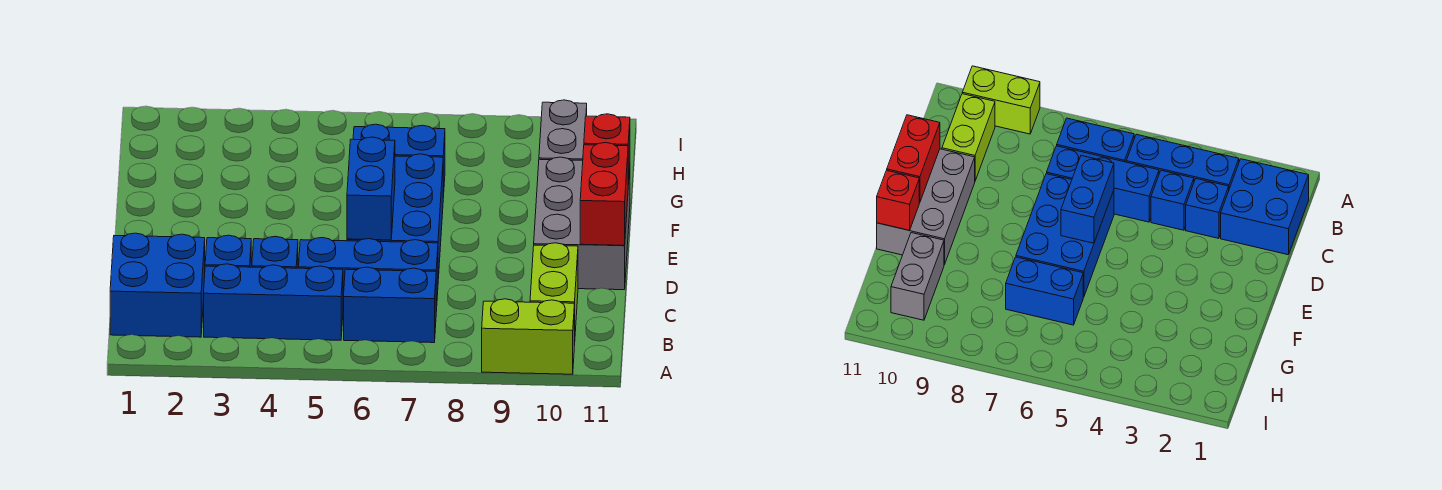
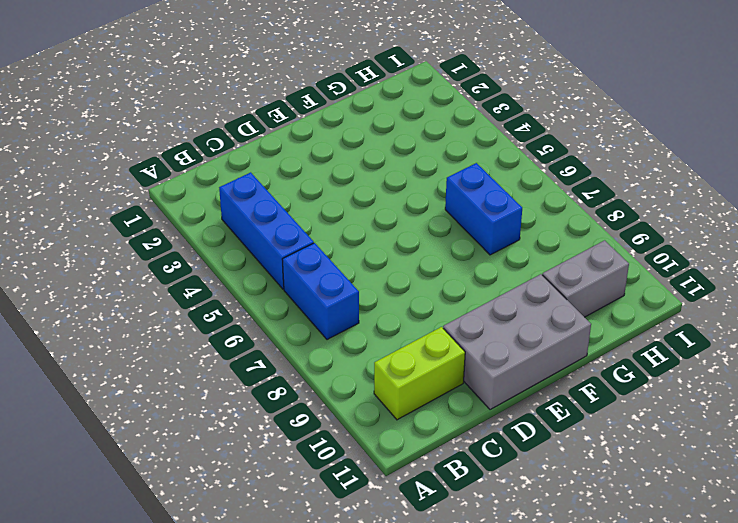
none -> lime brick A9:A10 level 1
none -> blue brick B1:C2 level 1
none -> blue brick C3 level 1

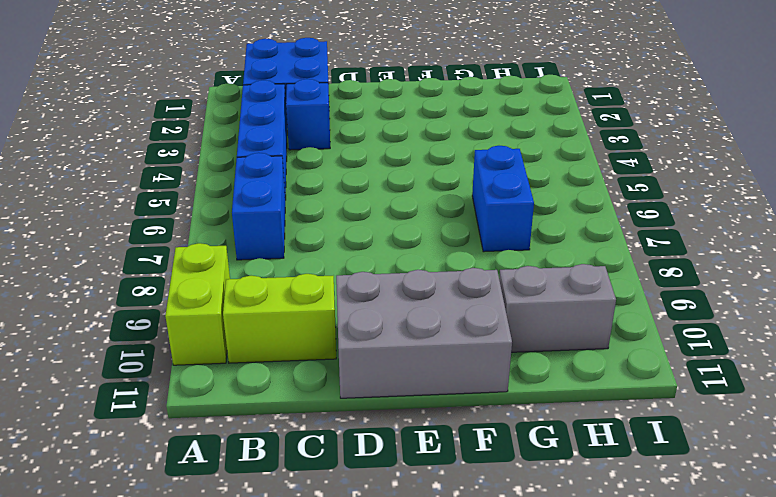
none -> blue brick C4 level 1
none -> blue brick C5:C7 level 1
none -> blue brick D6:F7 level 1

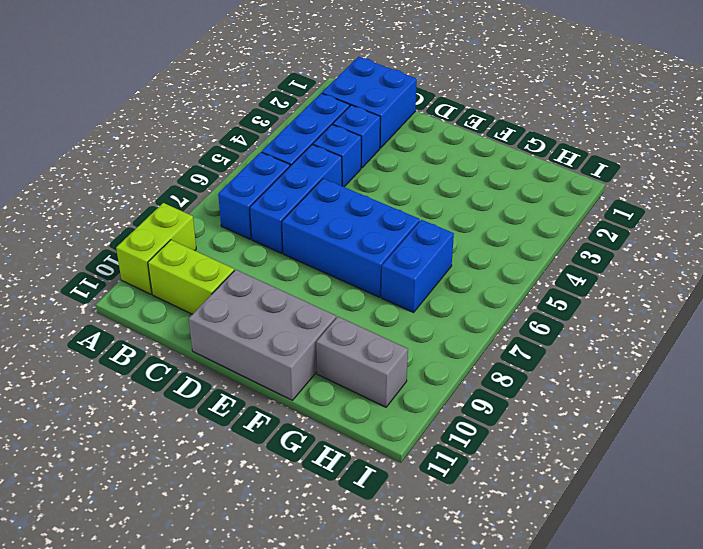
none -> blue brick D6:E6 level 2
none -> red brick D11:E11 level 2
none -> red brick F11 level 2

